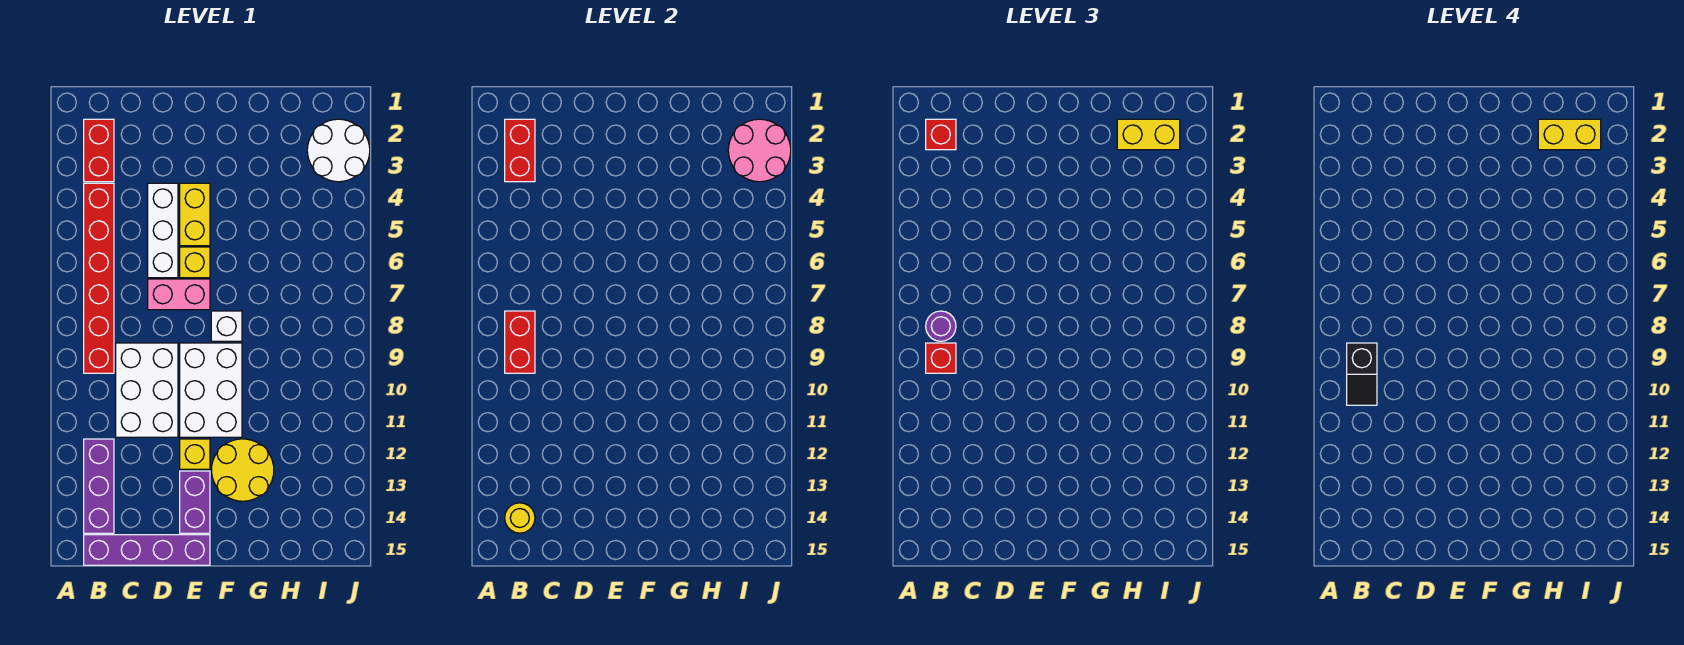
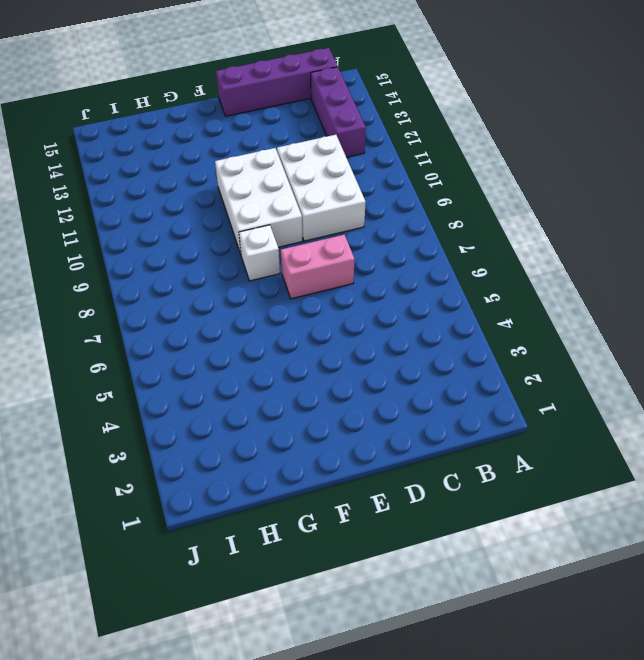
none -> red brick B2:B3 level 1
none -> red brick B4:B9 level 1
none -> white brick D4:D6 level 1

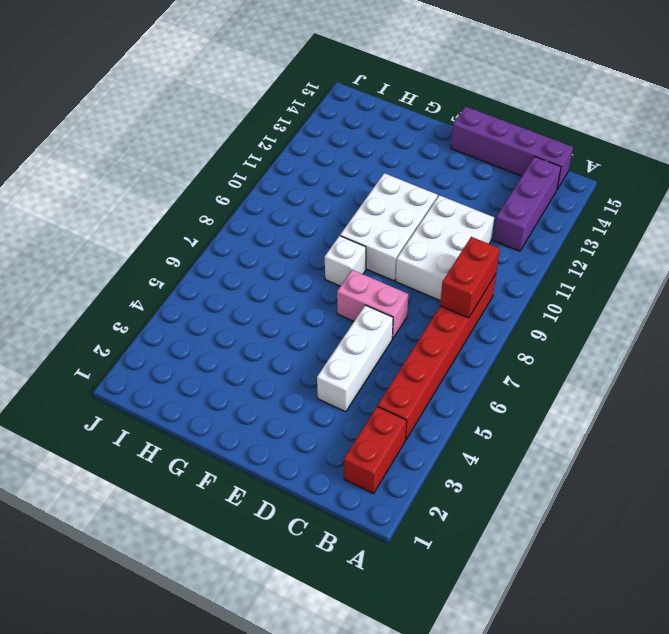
none -> yellow brick E4:E5 level 1
none -> yellow brick E6 level 1
none -> yellow brick E12 level 1

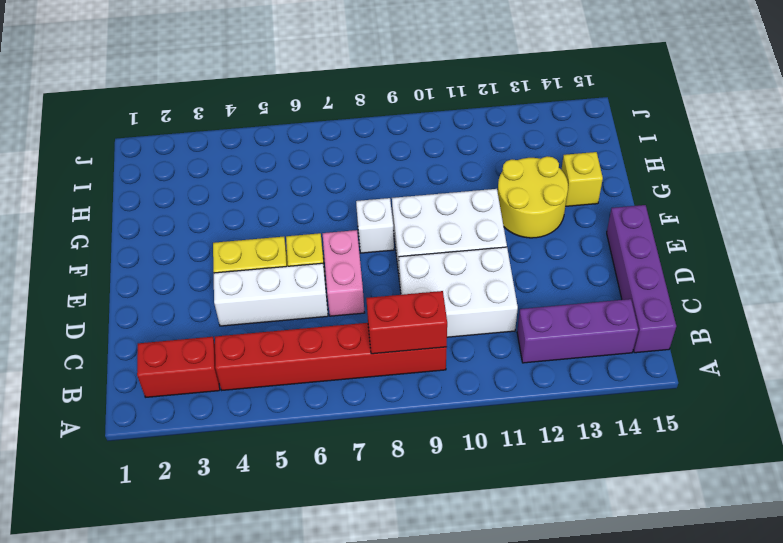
yellow brick G14 level 1 -> yellow brick E12 level 1
none -> purple brick E13:E14 level 1
none -> white round brick I2:J3 level 1
none -> red brick B2:B3 level 2

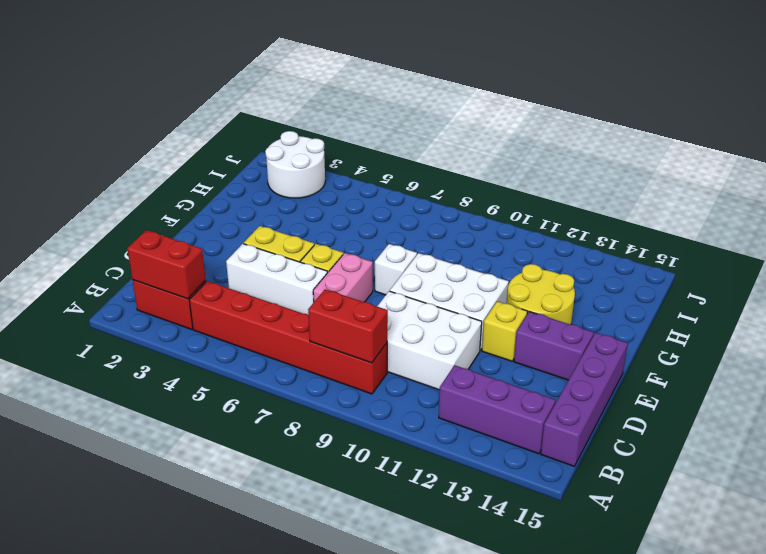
none -> yellow round brick B14 level 2
none -> pink round brick I2:J3 level 2
none -> red brick B2 level 3

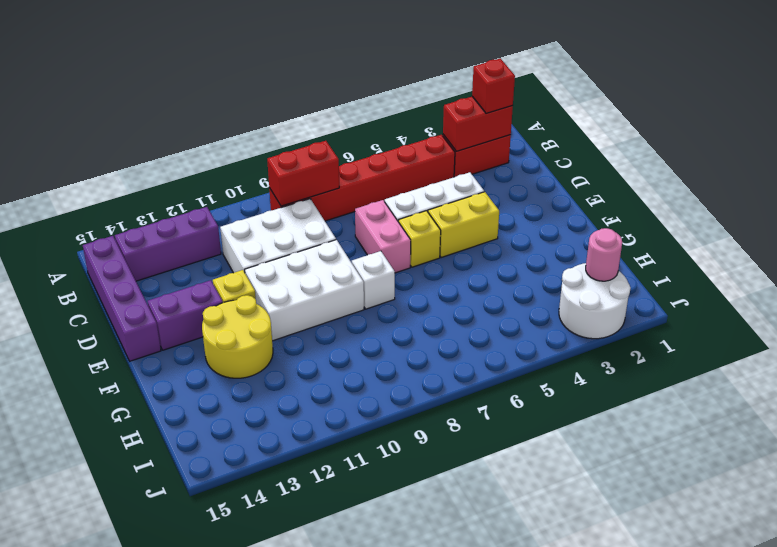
pink round brick I2 level 2 -> pink round brick I2:J3 level 2
none -> yellow round brick B14 level 2
none -> purple round brick B8 level 3
none -> red brick B9 level 3

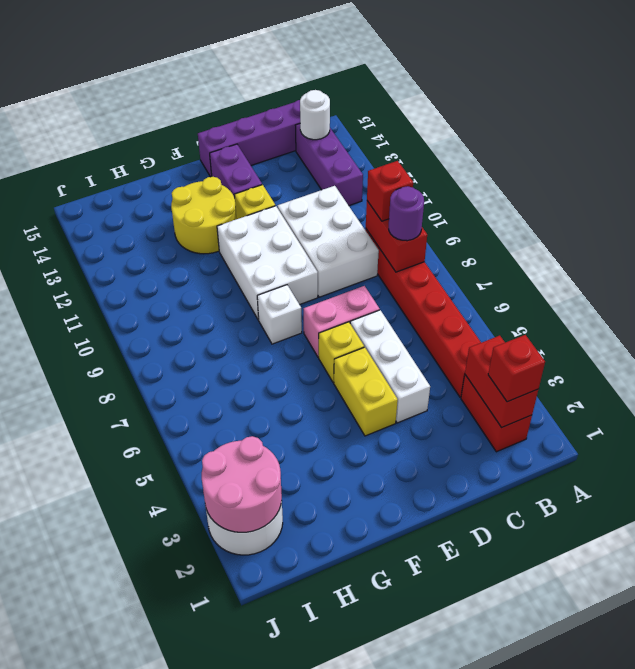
white round brick B14 level 2 -> yellow round brick B14 level 2
none -> yellow brick H2:I2 level 3
none -> black slope B9:B10 level 4 top 9
none -> yellow brick H2:I2 level 4

